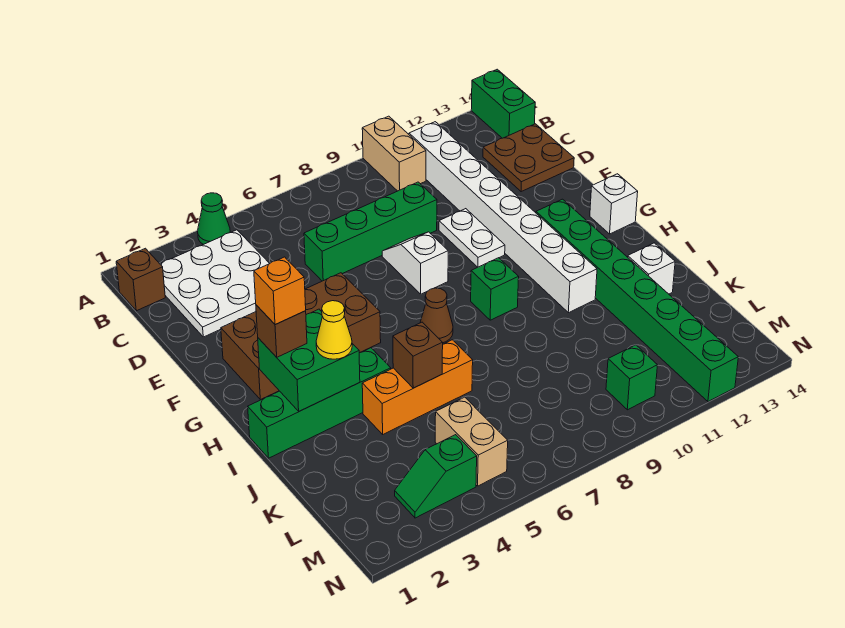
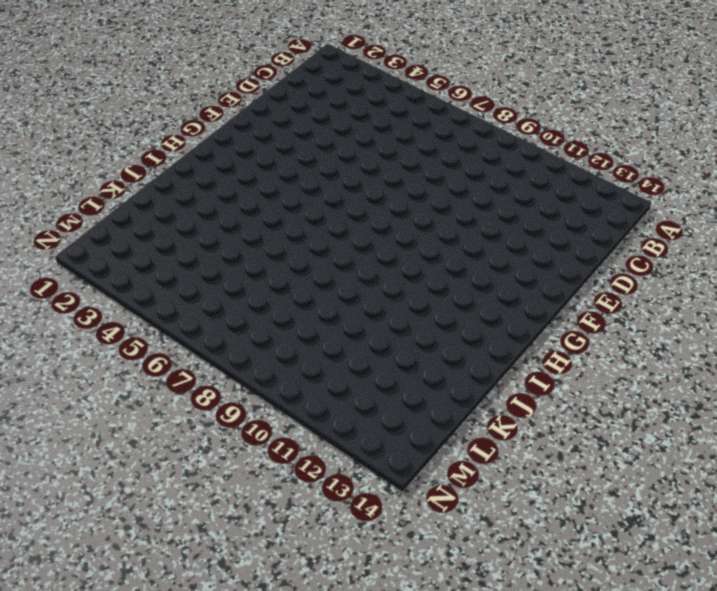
none -> green cone A4 level 1
none -> tan brick A10:B10 level 1
none -> green brick A14:B14 level 1

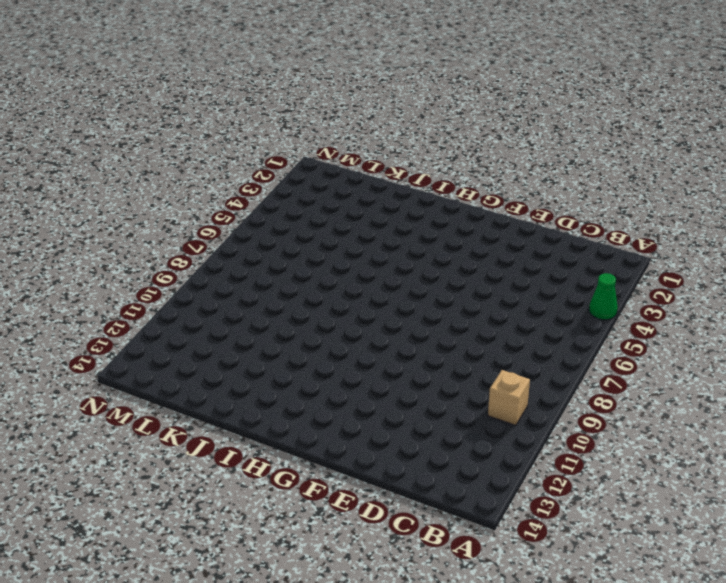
tan brick B10 level 1 -> tan brick A10:B10 level 1
none -> green brick A14:B14 level 1
none -> brown brick B1 level 1
none -> white plate B2:D4 level 1

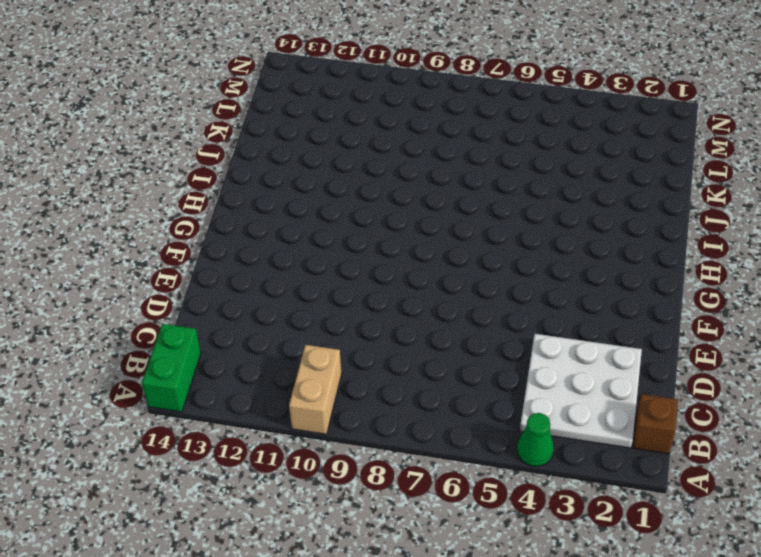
none -> white brick B11:I11 level 1
none -> brown plate C13:D14 level 1
none -> green brick D6:D9 level 1

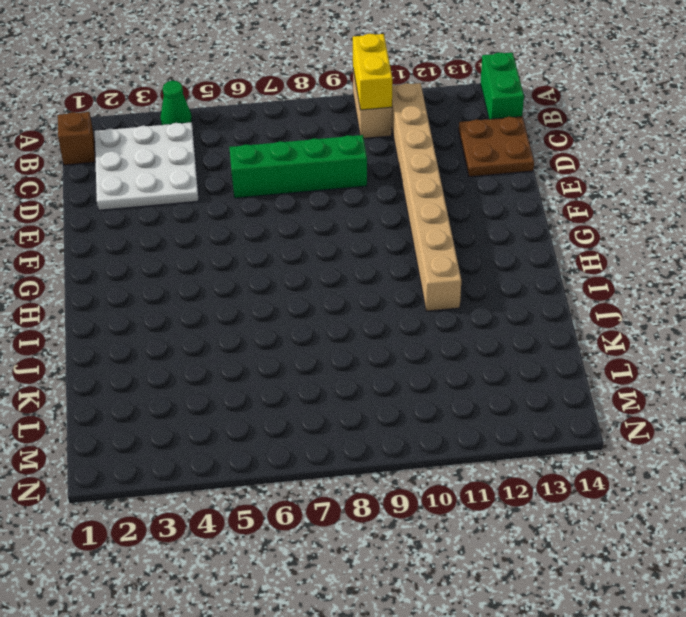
yellow brick A10:B10 level 2 -> none
tan brick B11:I11 level 1 -> white brick B11:I11 level 1
none -> white slope E8:F8 level 1 top F
none -> white plate E10:F10 level 1
none -> brown brick F2:G5 level 1

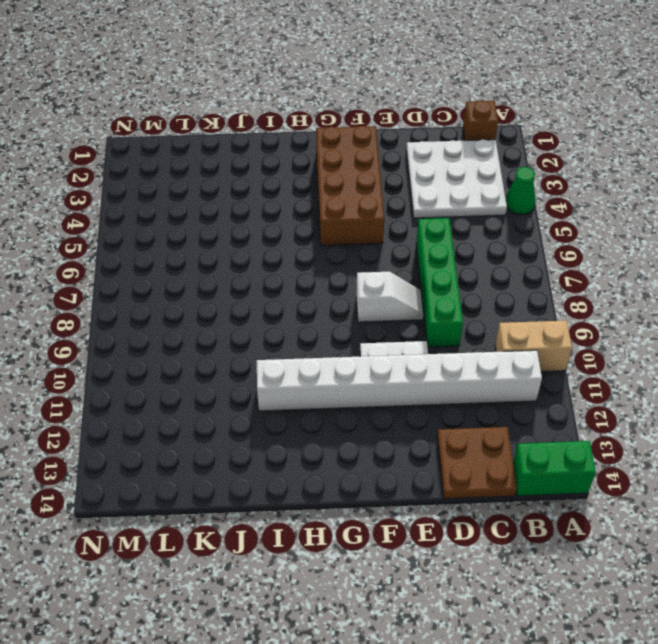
none -> green brick G12:N12 level 1
none -> white brick G14 level 1
none -> brown cone H7 level 1

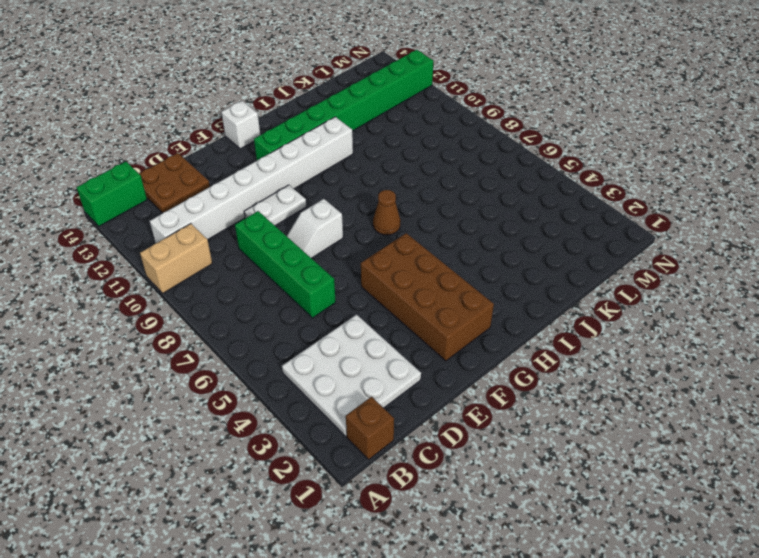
none -> green cone A4 level 1
none -> green brick H9 level 1
none -> green brick I1:I4 level 1

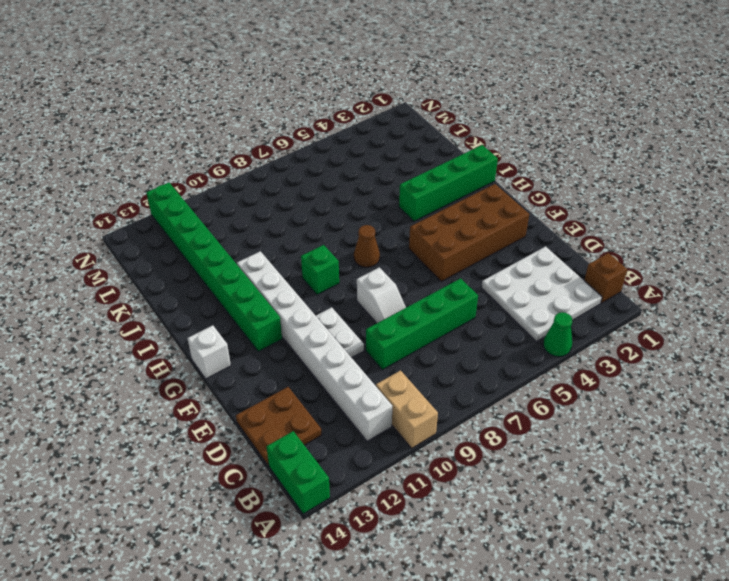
none -> orange brick J4:J6 level 1
none -> white brick J13 level 1
none -> tan brick L5:M5 level 1

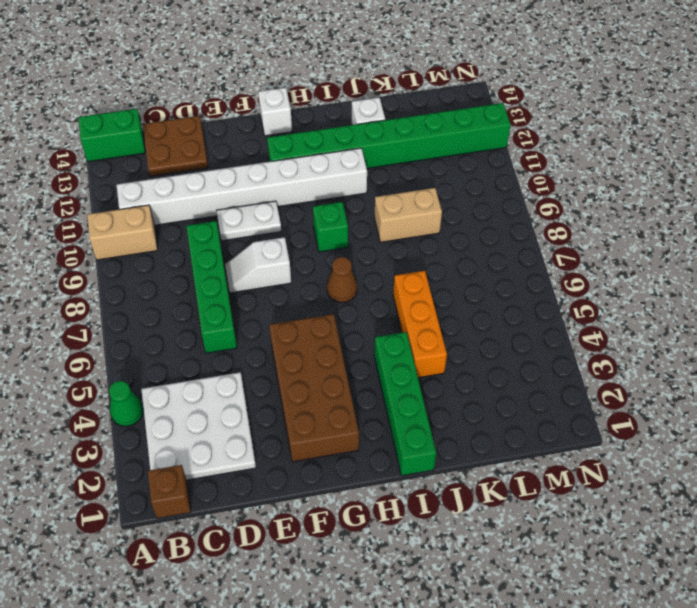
tan brick J9:K9 level 1 -> tan brick L5:M5 level 1
none -> green slope M3:M4 level 1 top 4
none -> green brick M10 level 1
none -> green brick H2:I3 level 2

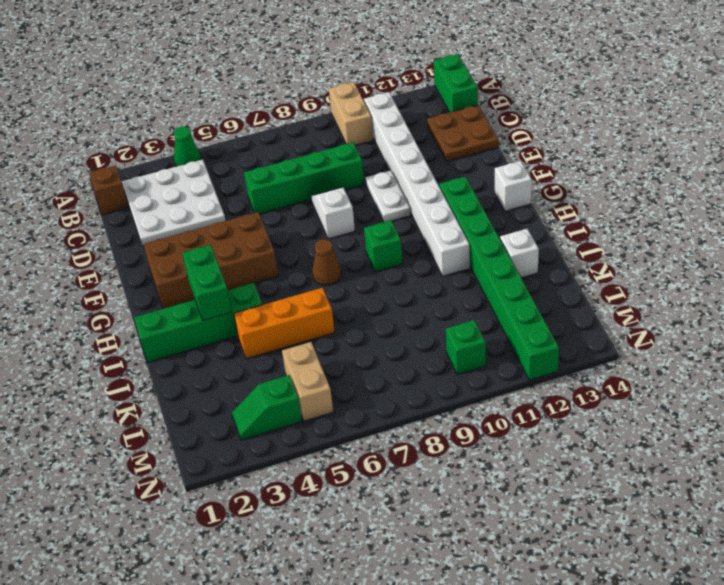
green brick H3:I3 level 2 -> green brick H2:I3 level 2
none -> brown brick J5 level 2
none -> brown brick H2 level 3
none -> yellow cone I3 level 3

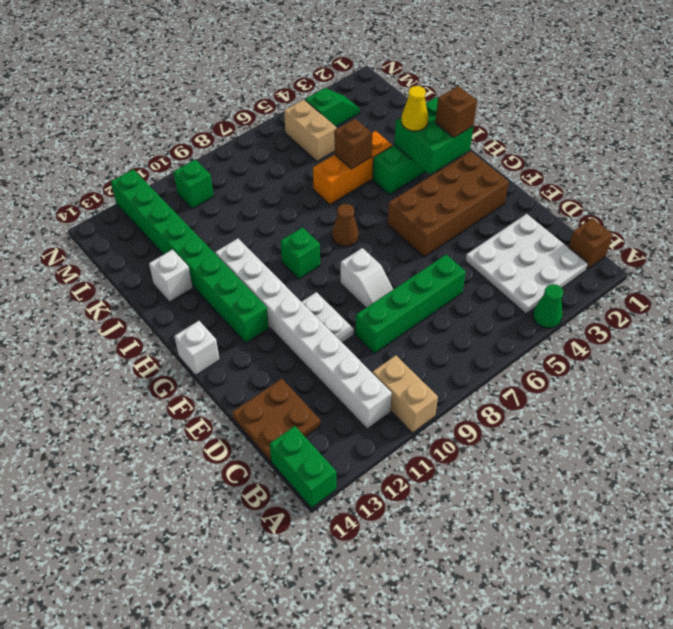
none -> orange brick H2 level 4

